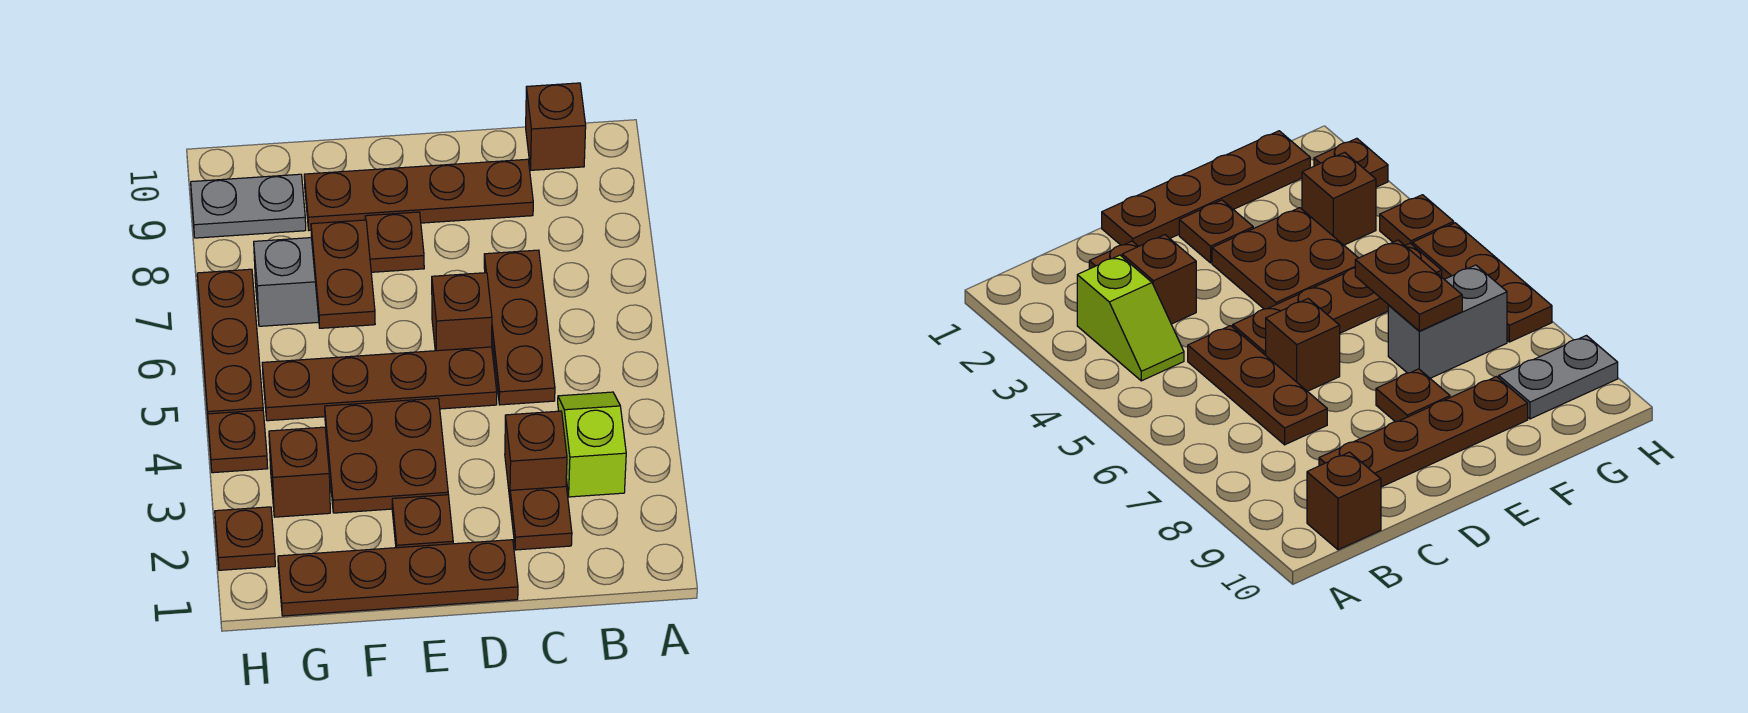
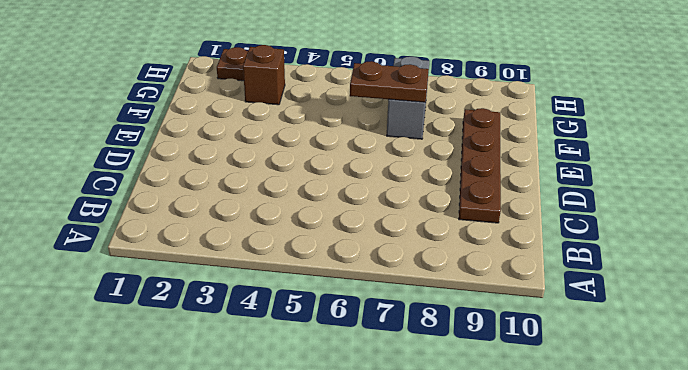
none -> lime slope B3:B4 level 1 top 3
none -> brown brick B10 level 1
none -> brown plate C2 level 1

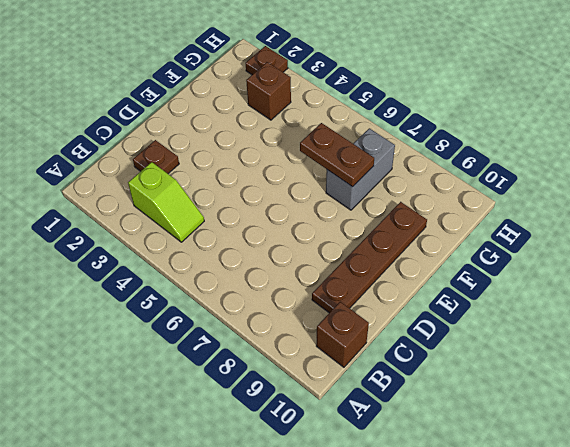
none -> brown brick C3 level 1
none -> brown plate C5:C7 level 1
none -> brown plate D1:G1 level 1

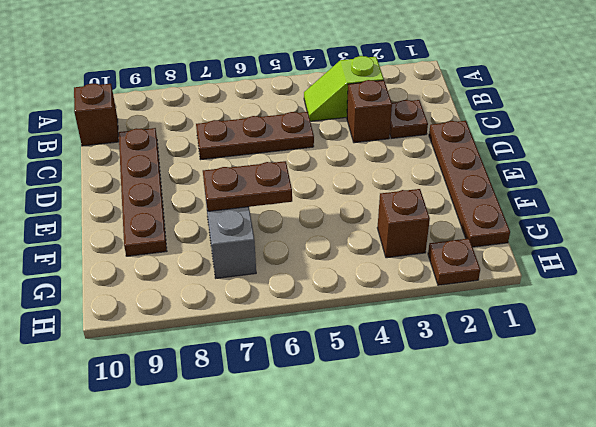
none -> brown plate D5:G5 level 1
none -> brown brick D6 level 1
none -> brown plate E2 level 1

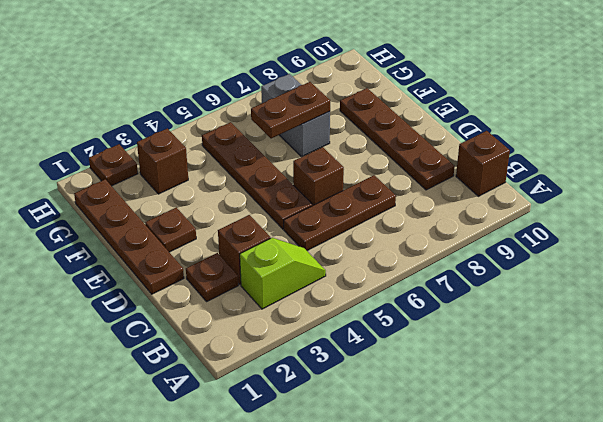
none -> brown plate E3:F4 level 1
none -> brown plate E8 level 1
none -> grey plate G9:H9 level 1

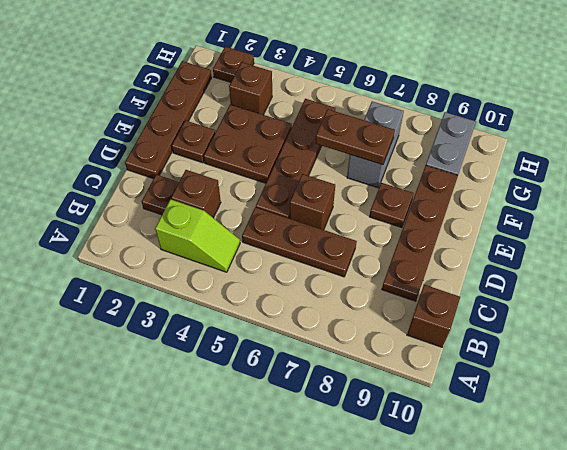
none -> brown plate H4 level 1
none -> brown plate H5:H7 level 1

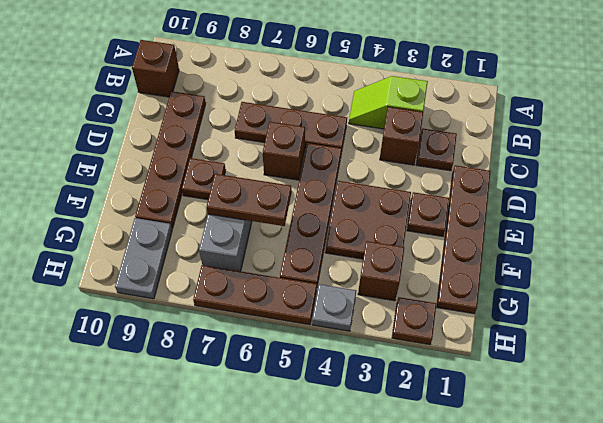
grey plate H4 level 1 -> brown plate H4 level 1

